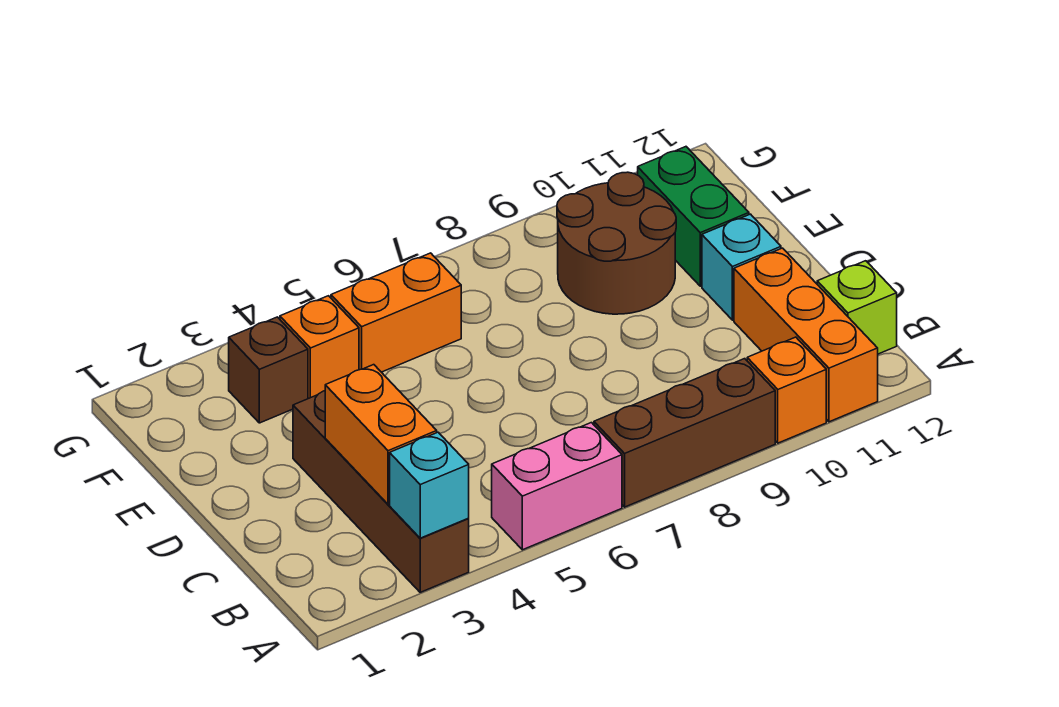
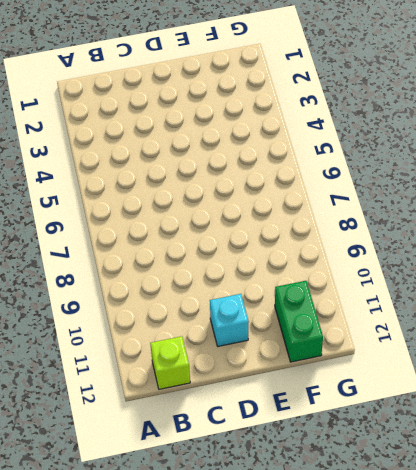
green brick F11:F12 level 1 -> green brick E11:F11 level 1
none -> brown brick A3:D3 level 1
none -> pink brick A5:A6 level 1
none -> brown brick A7:A9 level 1

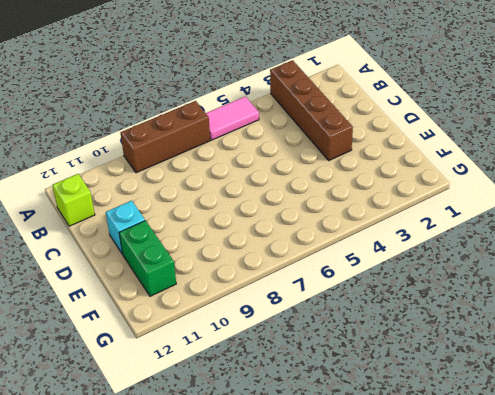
pink tile A5:A6 level 1 -> pink brick A5:A6 level 1
none -> orange brick A10 level 1
none -> orange brick A11:C11 level 1
none -> brown round brick E9:F10 level 1

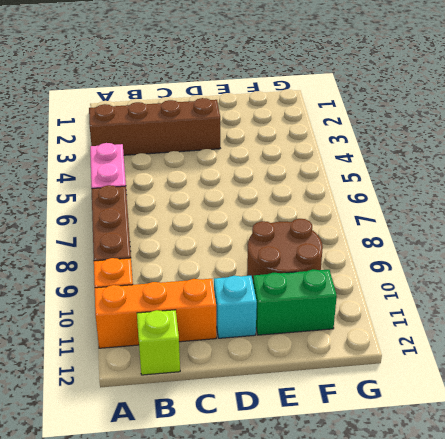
none -> brown brick F3 level 1
none -> orange brick F4 level 1
none -> orange brick F5:F6 level 1

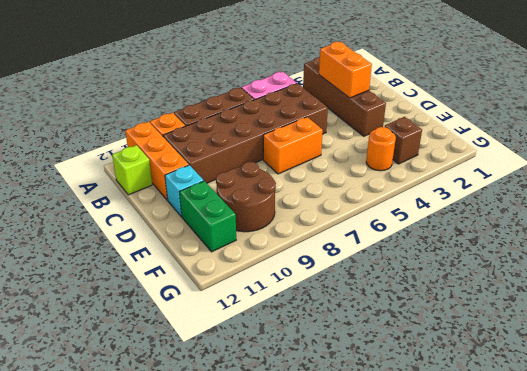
brown brick B5:C10 level 1 -> none
orange brick D6:D7 level 1 -> orange brick F5:F6 level 1
orange round brick F4 level 1 -> orange brick F4 level 1
none -> cyan brick A3 level 2

